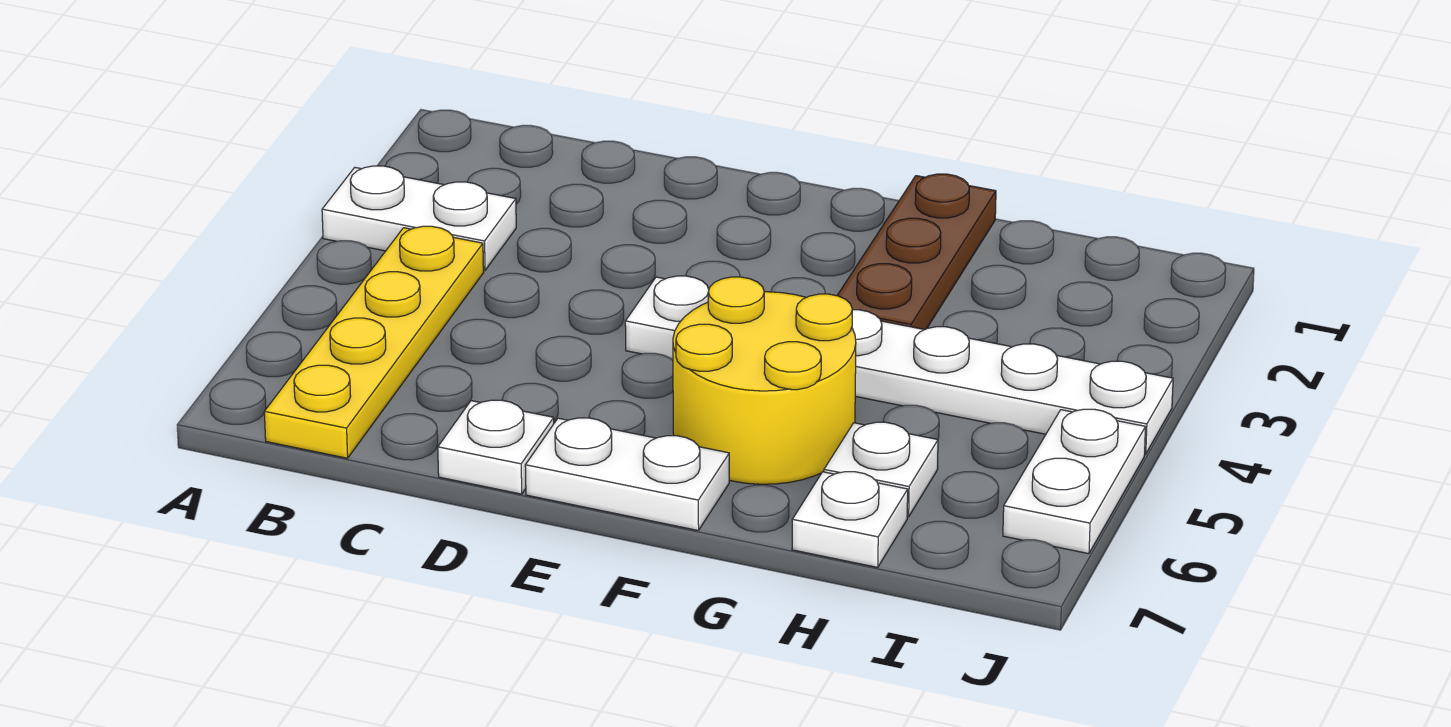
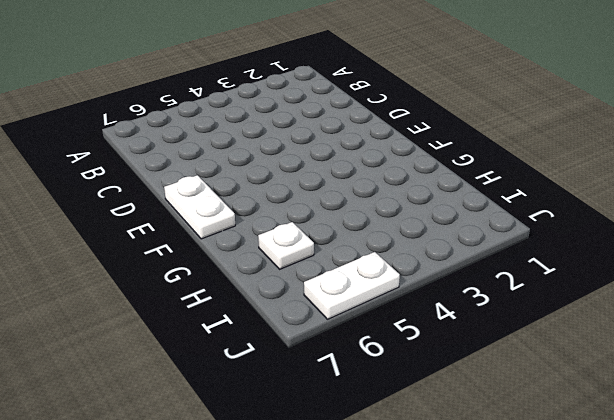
none -> white plate A3:B3 level 1
none -> yellow plate B4:B7 level 1

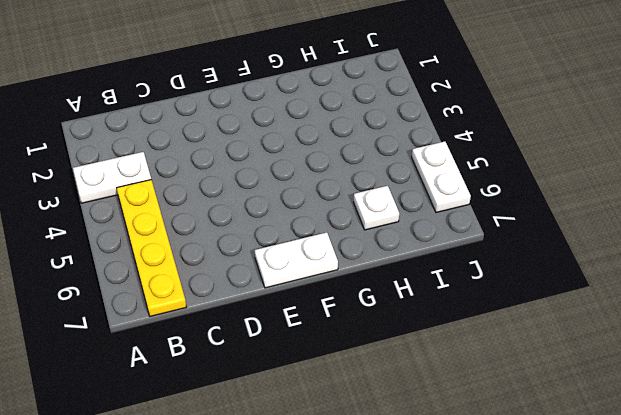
none -> white plate D7 level 1
none -> white plate E4:J4 level 1

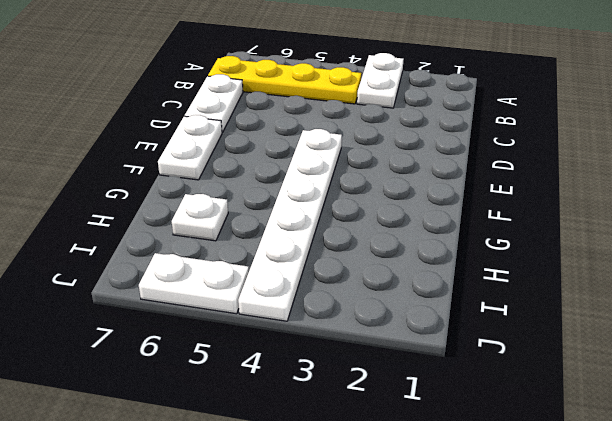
white plate C7:D7 level 1 -> white plate D7 level 1
none -> yellow round brick F5:G6 level 1
none -> brown plate G1:G3 level 1

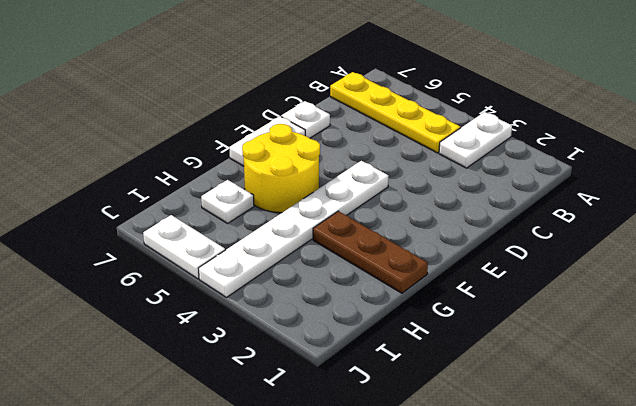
none -> white plate H7 level 1

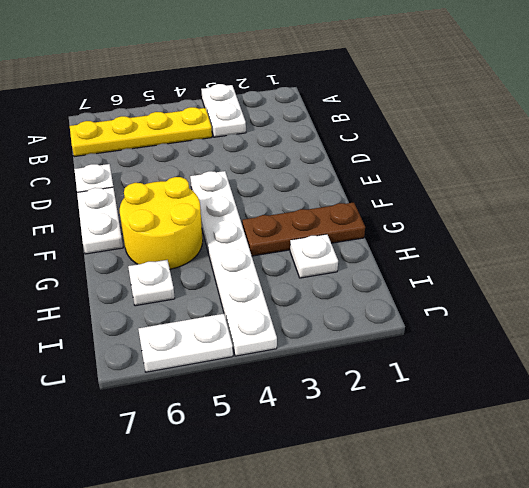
white plate H2 level 1 -> white plate H7 level 1

